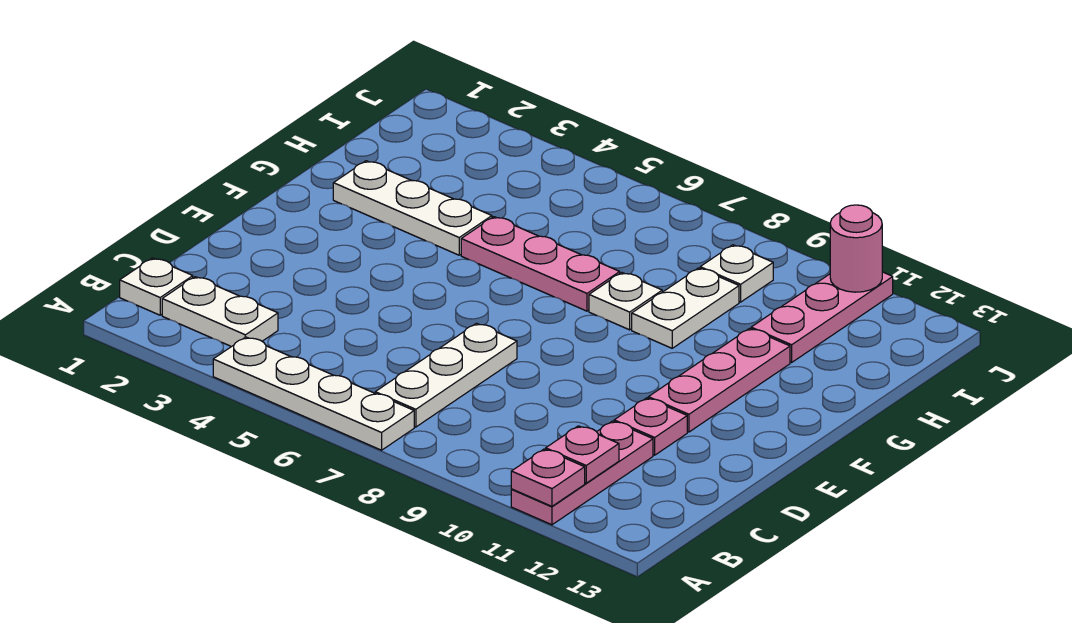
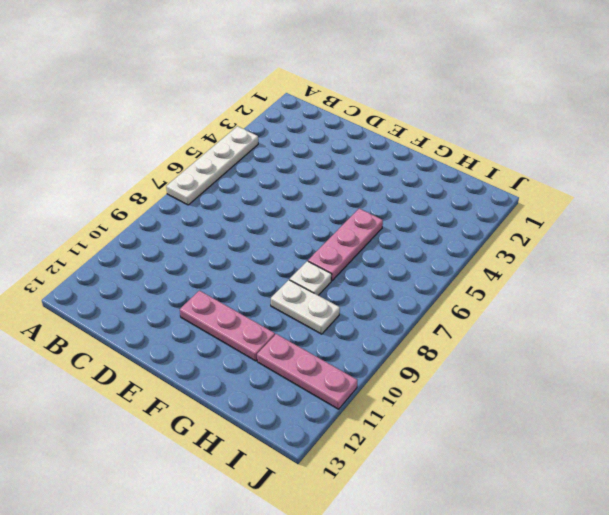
none -> pink plate A11:C11 level 1
none -> white plate B1 level 1
none -> white plate B2:B3 level 1

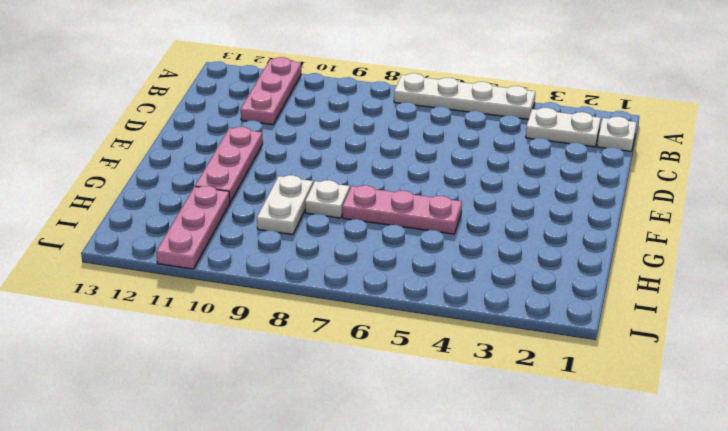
none -> white plate B7:D7 level 1
none -> pink plate D11 level 1
none -> white plate G2:G4 level 1

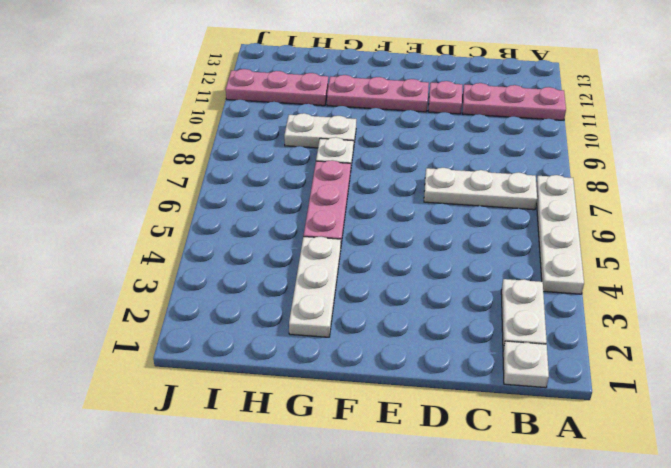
none -> white plate I9 level 1
none -> pink plate A11 level 2
none -> pink plate B11 level 2

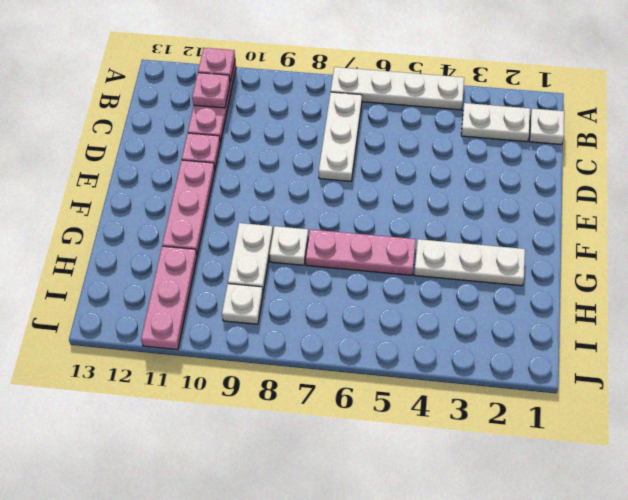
none -> pink round brick J11 level 2

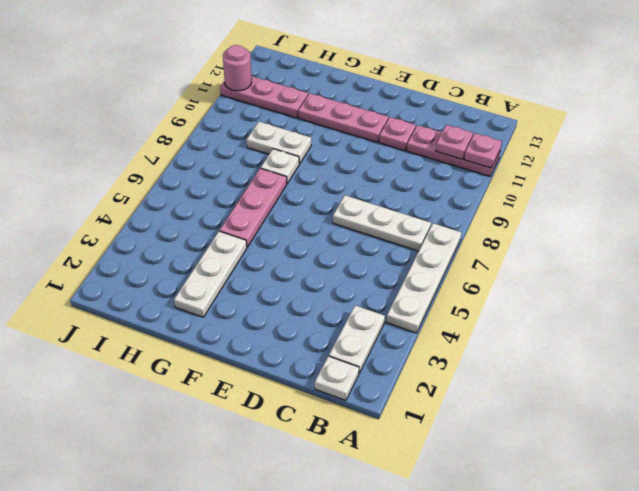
none -> white plate I9 level 1

